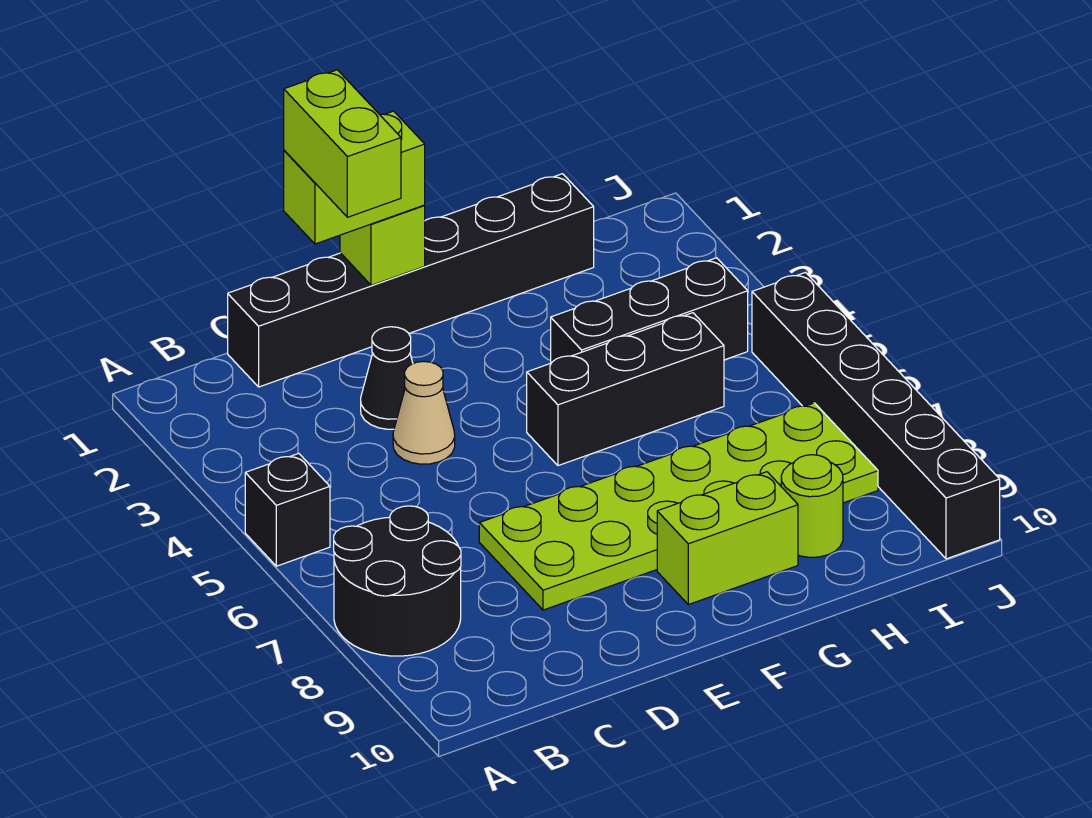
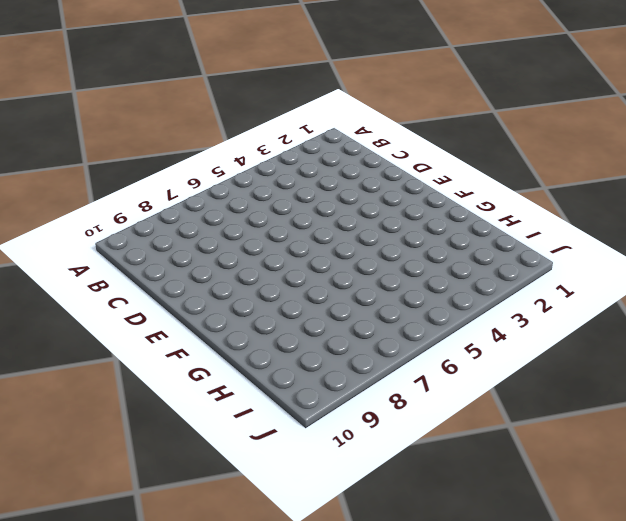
none -> black brick A5 level 1
none -> black round brick A7:B8 level 1
none -> black brick C1:H1 level 1

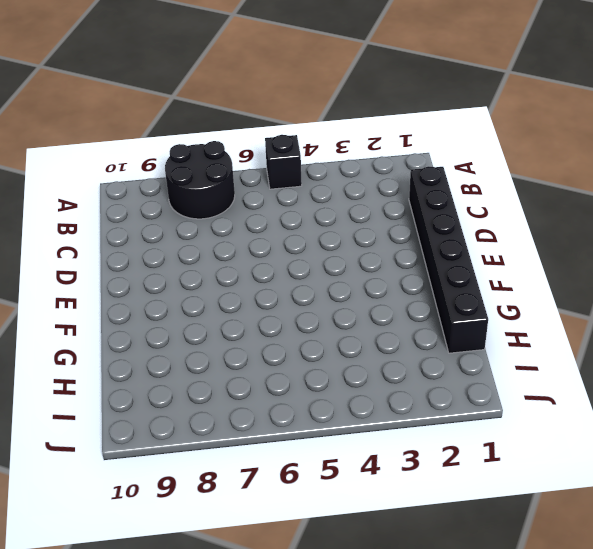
none -> black cone D3 level 1
none -> tan cone D4 level 1
none -> lime plate D7:I8 level 1

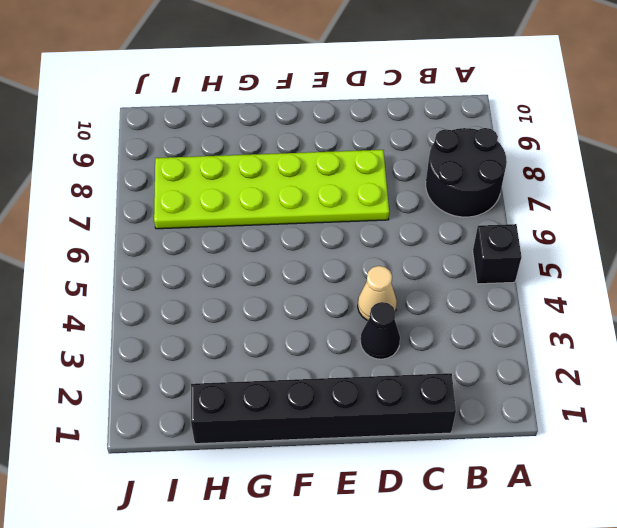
none -> black brick F5:H5 level 1
none -> lime brick F9:G9 level 1
none -> black brick G4:I4 level 1

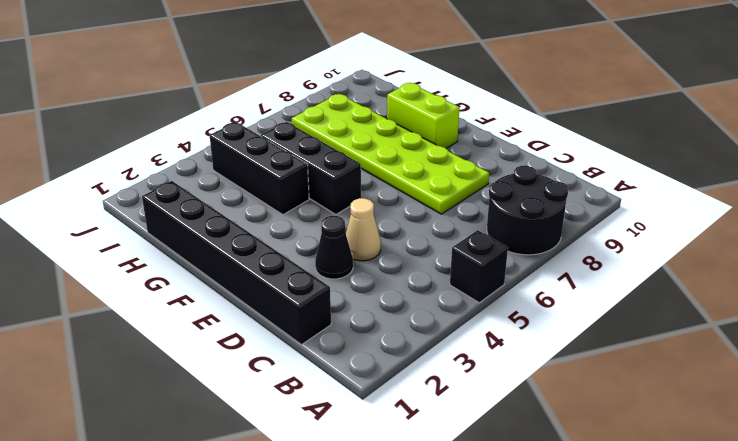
none -> lime round brick H9 level 1
none -> black brick J5:J10 level 1
none -> lime brick E1 level 2

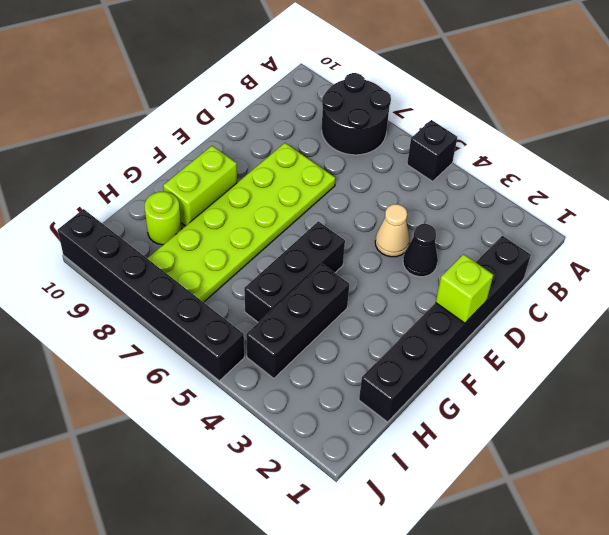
none -> lime brick D1:E1 level 3
none -> lime brick D1:D2 level 4

